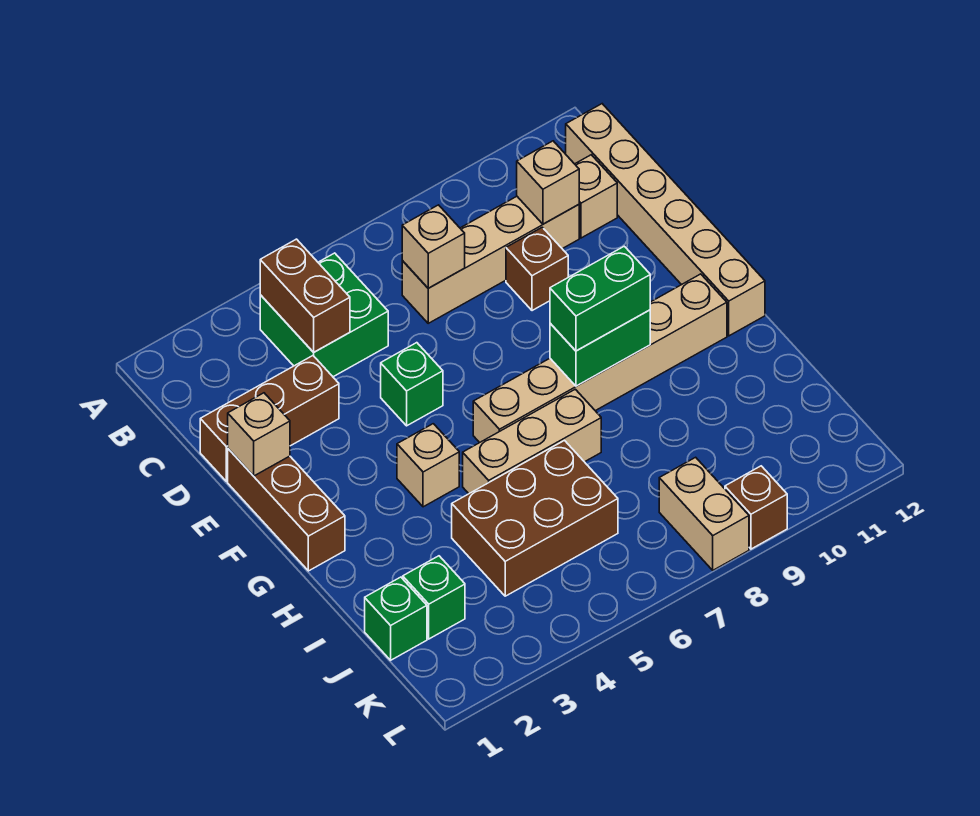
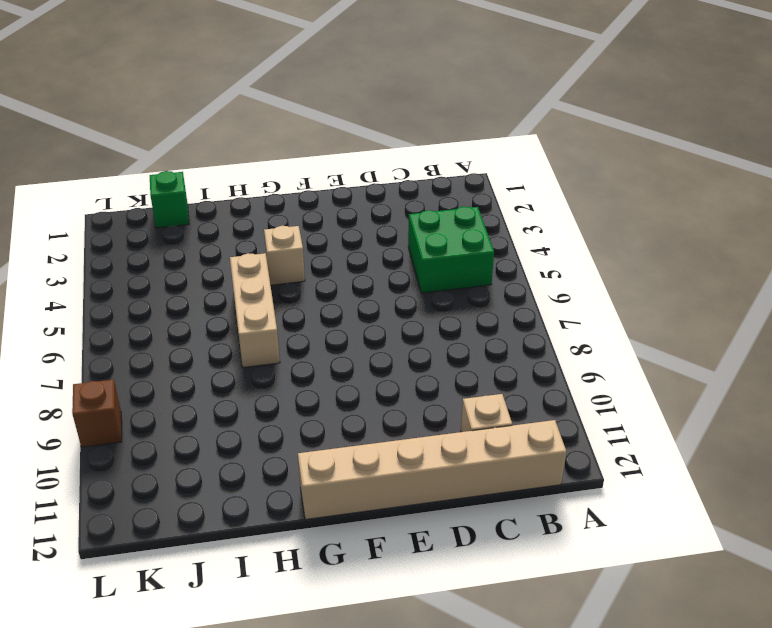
none -> tan brick C7:C10 level 1
none -> brown brick D1:D3 level 1
none -> brown brick D9 level 1

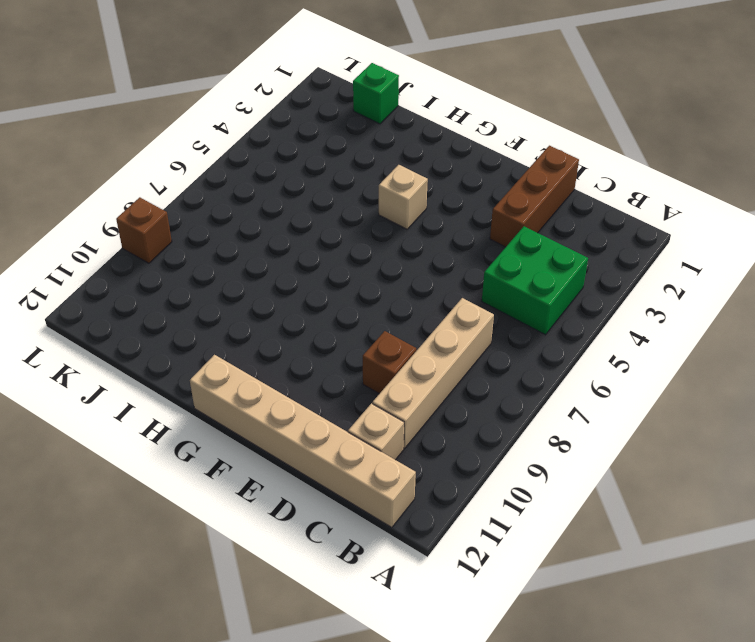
none -> brown brick E1:G1 level 1
none -> green brick E5 level 1
none -> tan brick G6:G11 level 1

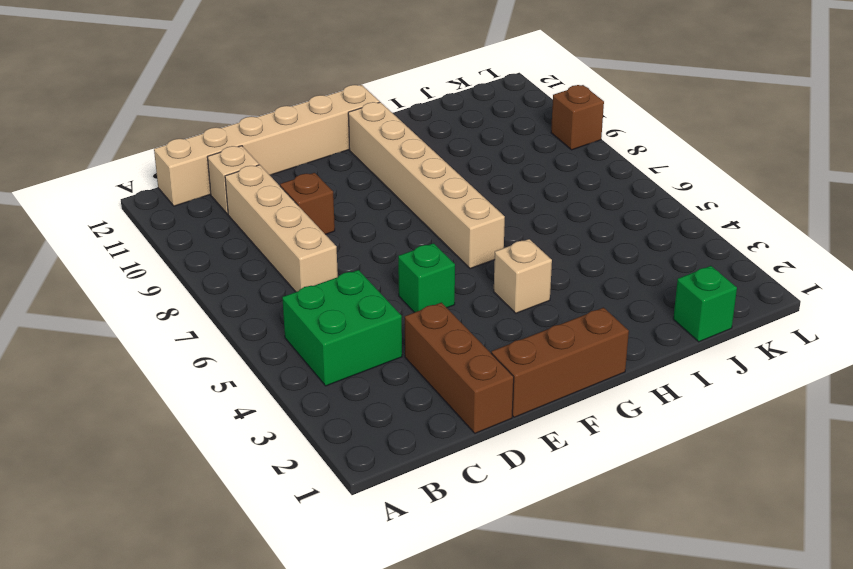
none -> tan brick H5:H7 level 1
none -> brown brick I4:J6 level 1
none -> green brick J2 level 1

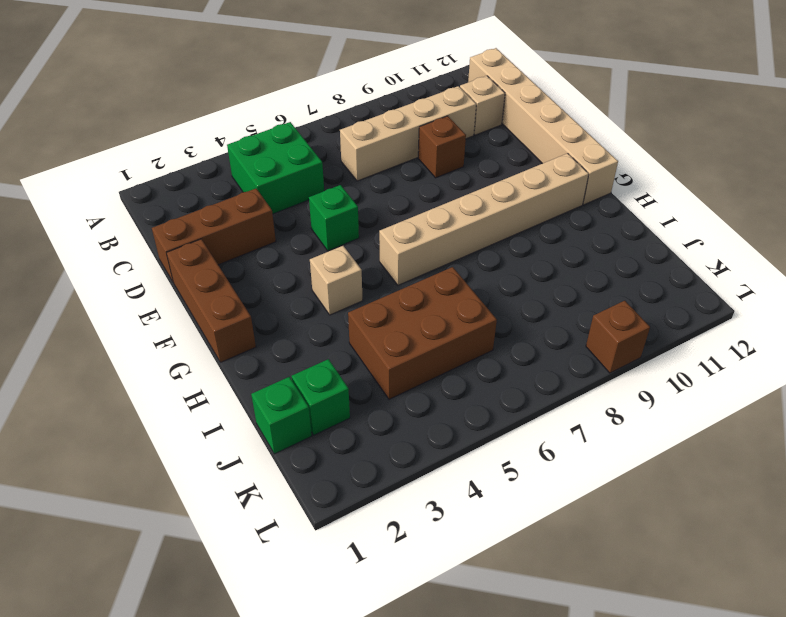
none -> tan brick H5:H7 level 1
none -> tan brick K8:L8 level 1
none -> brown brick B4:C4 level 2

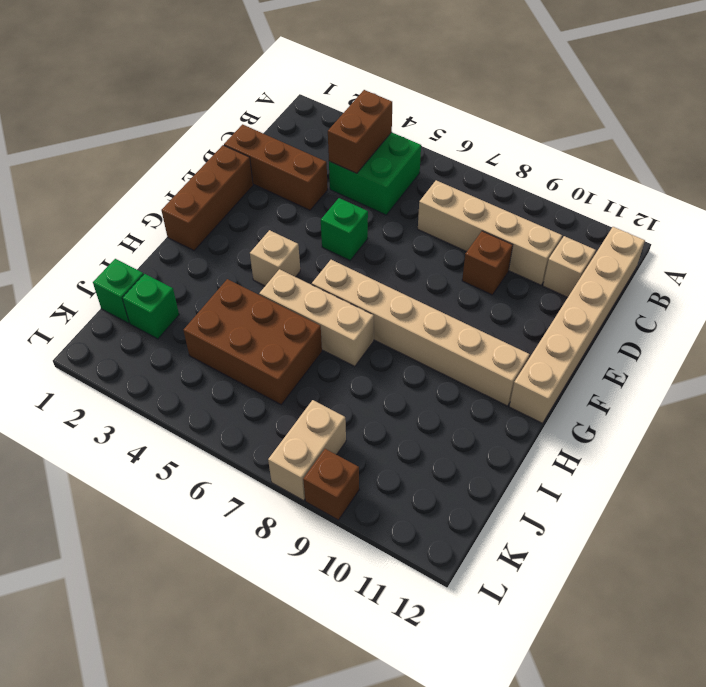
none -> tan brick C7 level 2
none -> tan brick C10 level 2
none -> tan brick E1 level 2

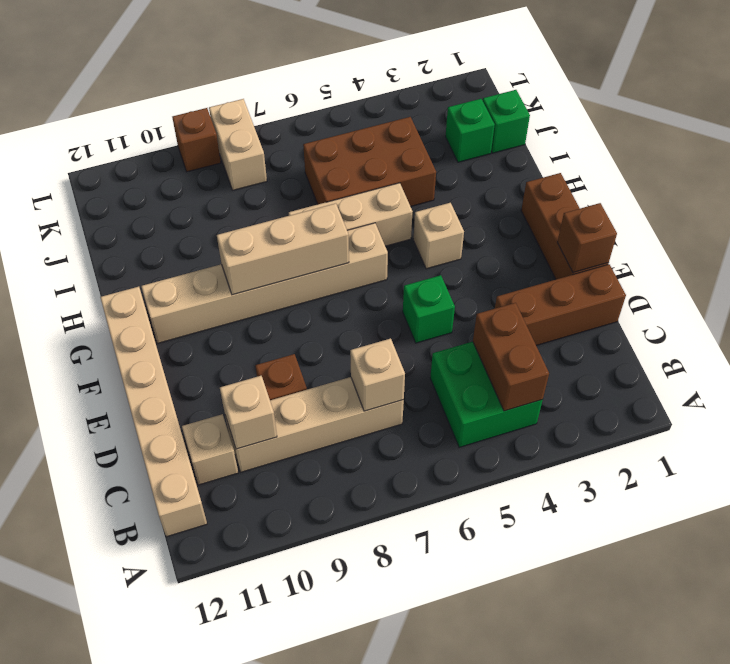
brown brick E1 level 2 -> tan brick E1 level 2
tan brick G7:G9 level 2 -> green brick G8:G9 level 2
none -> green brick G8:G9 level 3

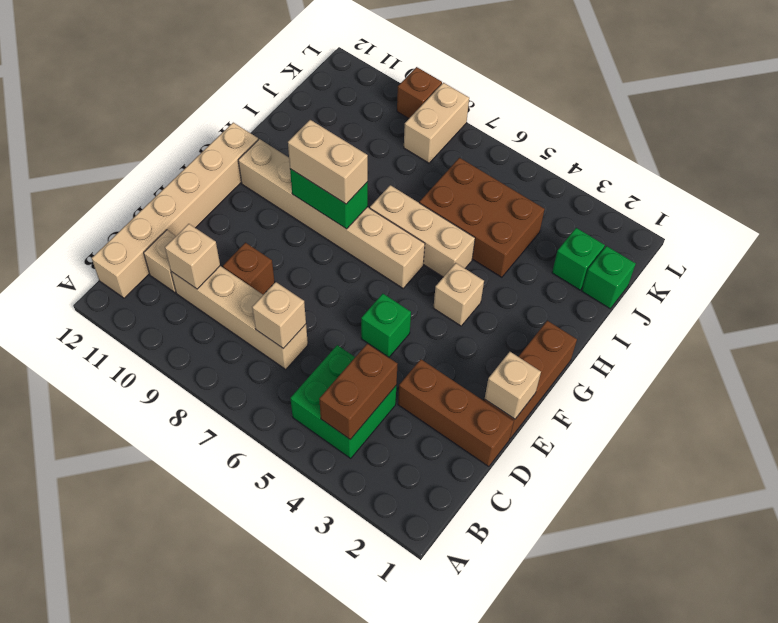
tan brick G8:G9 level 3 -> green brick G8:G9 level 3

